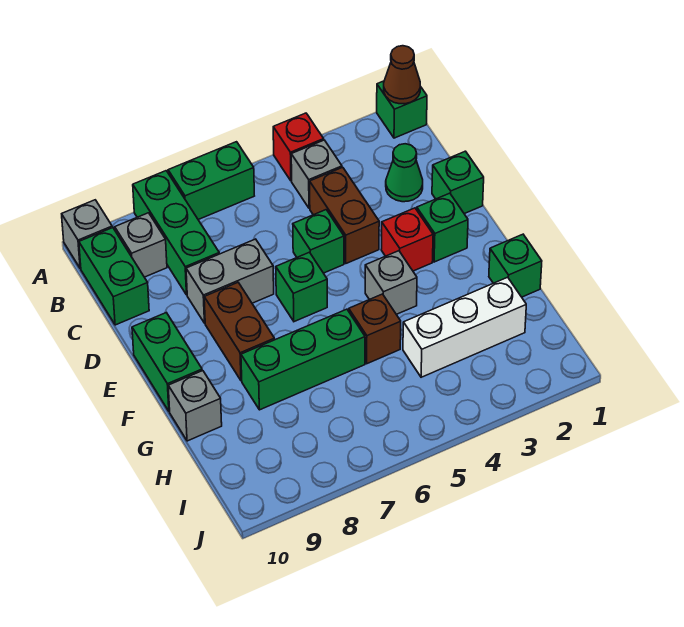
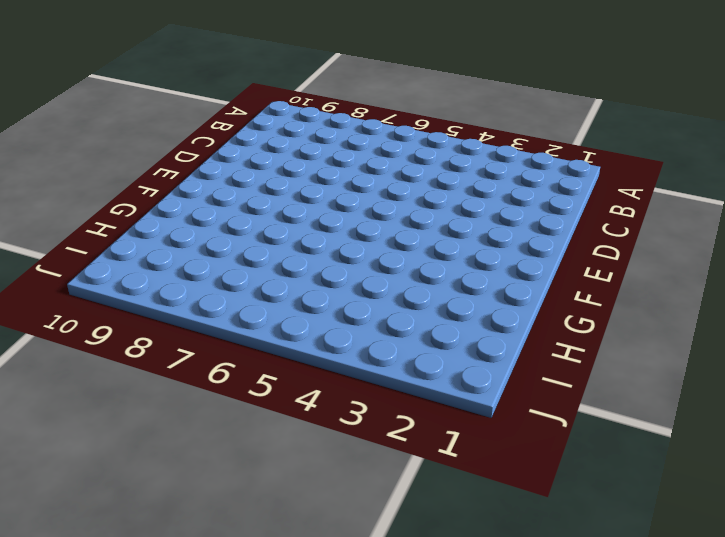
none -> green brick A1 level 1
none -> red brick A4 level 1
none -> green brick A6:A7 level 1

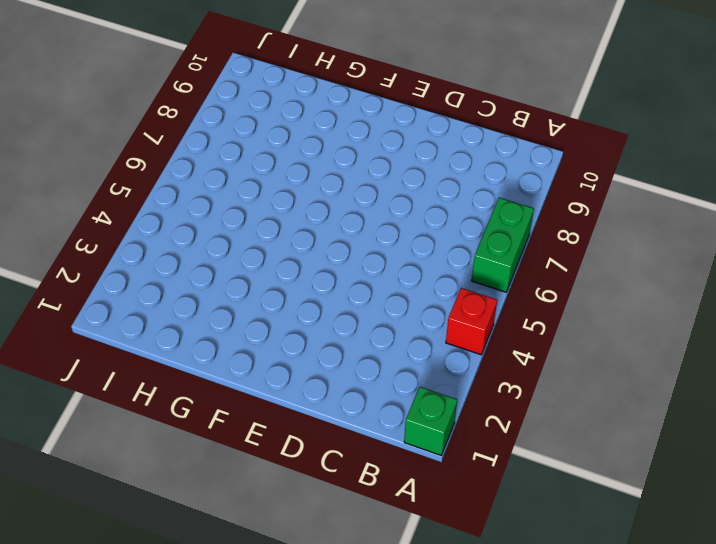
none -> green brick A8:C8 level 1
none -> grey brick A10 level 1
none -> grey brick B4 level 1

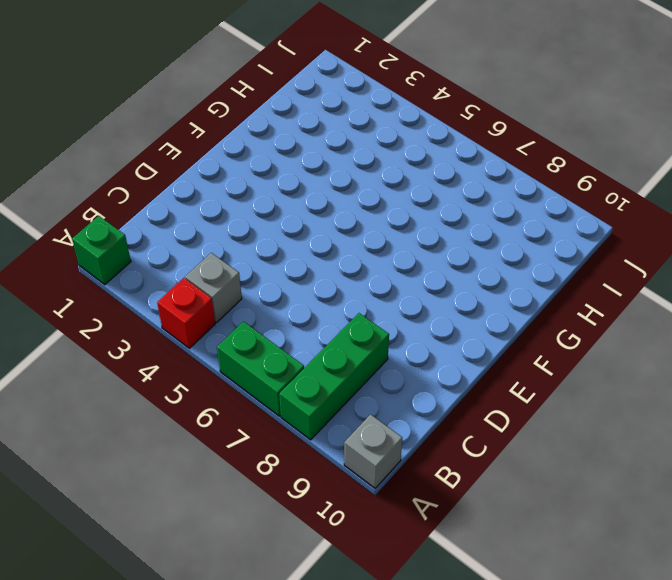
none -> grey brick B9 level 1
none -> green brick B10:C10 level 1
none -> green cone C2 level 1

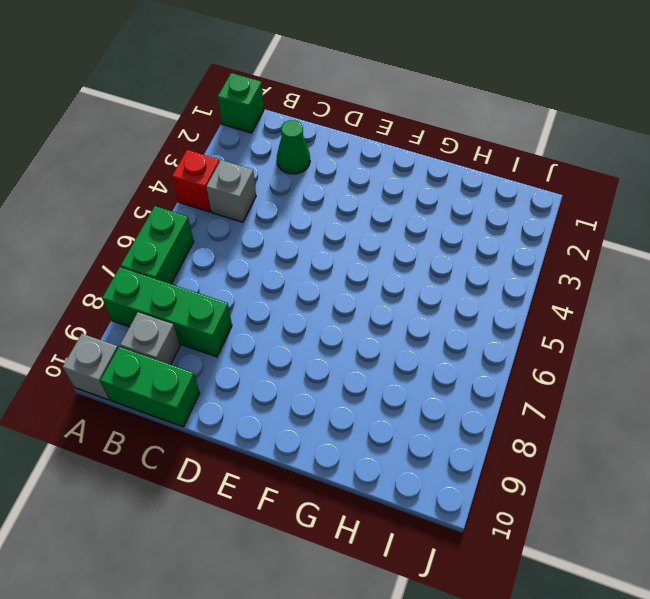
none -> brown brick C4:D4 level 1
none -> green brick D1 level 1
none -> green brick D5 level 1

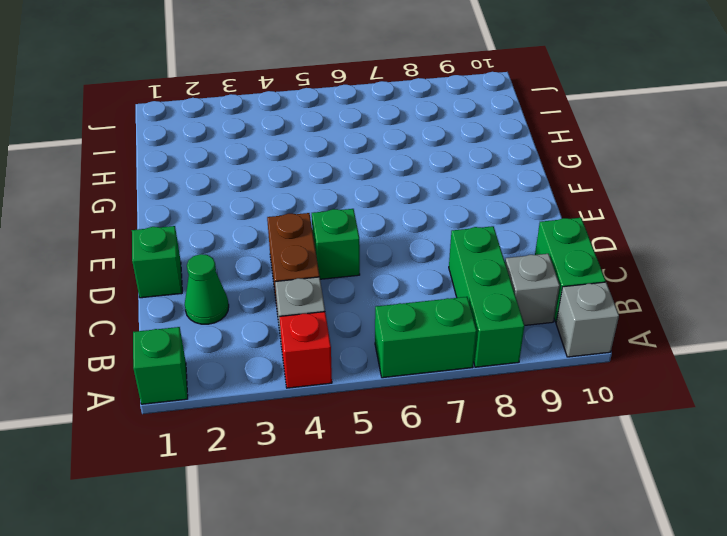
none -> grey brick D7:D8 level 1
none -> green brick E2 level 1
none -> red brick E3 level 1

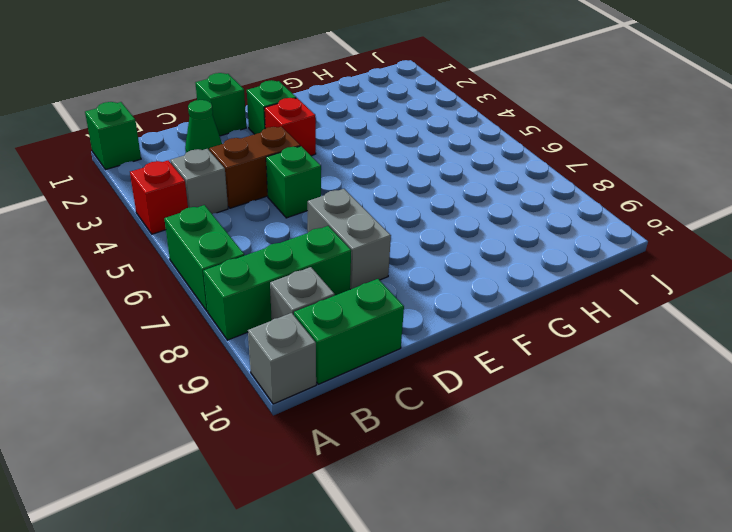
none -> green brick E6 level 1
none -> brown brick E8:F8 level 1
none -> green brick E10:F10 level 1

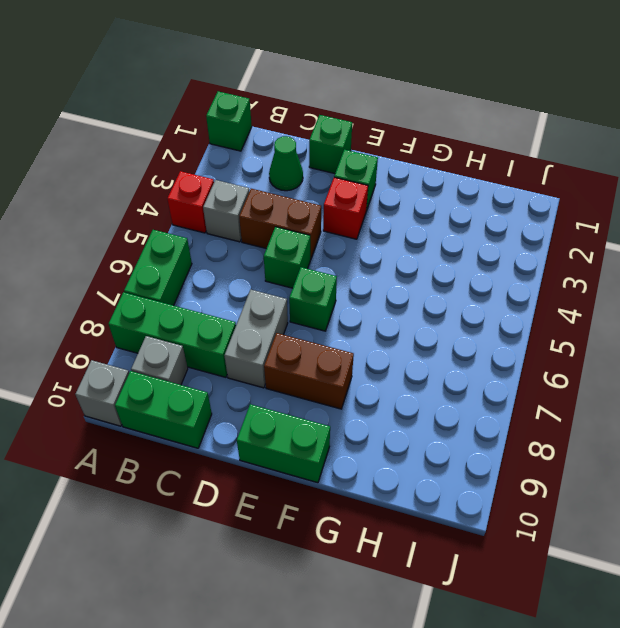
none -> grey brick F4 level 1
none -> green brick G1 level 1
none -> brown brick G5 level 1

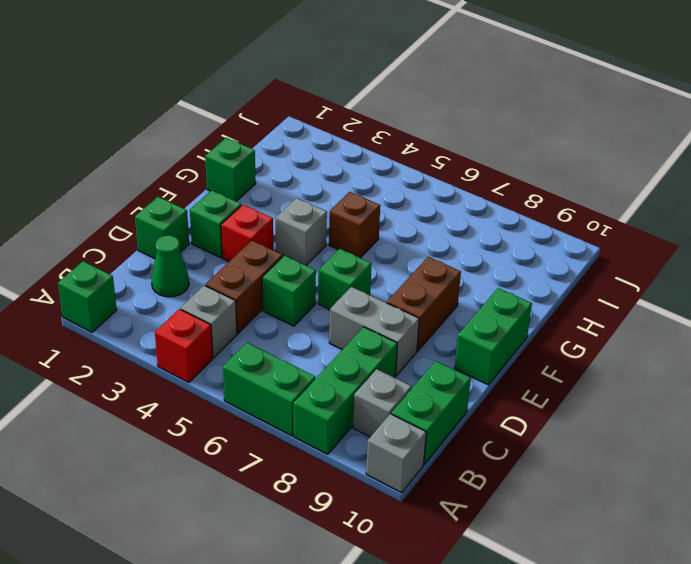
none -> green brick G6:G8 level 1
none -> grey brick G10 level 1
none -> white brick H2:H4 level 1

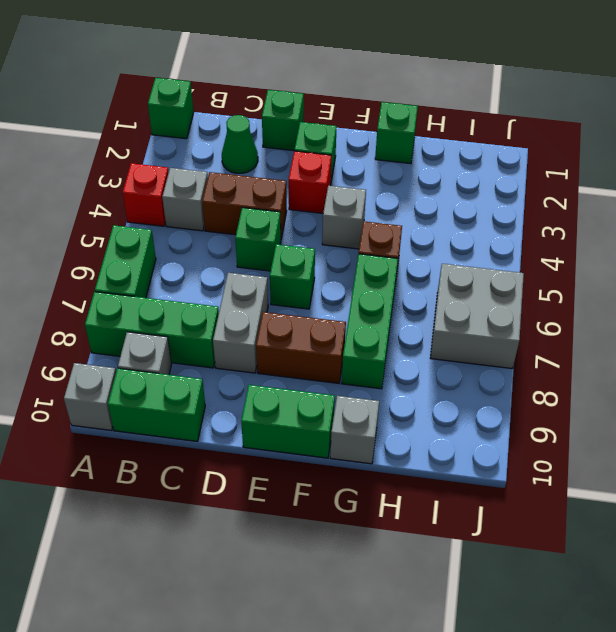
grey brick I6:J7 level 1 -> none
none -> white brick H2:H4 level 1
none -> brown cone A1 level 2

